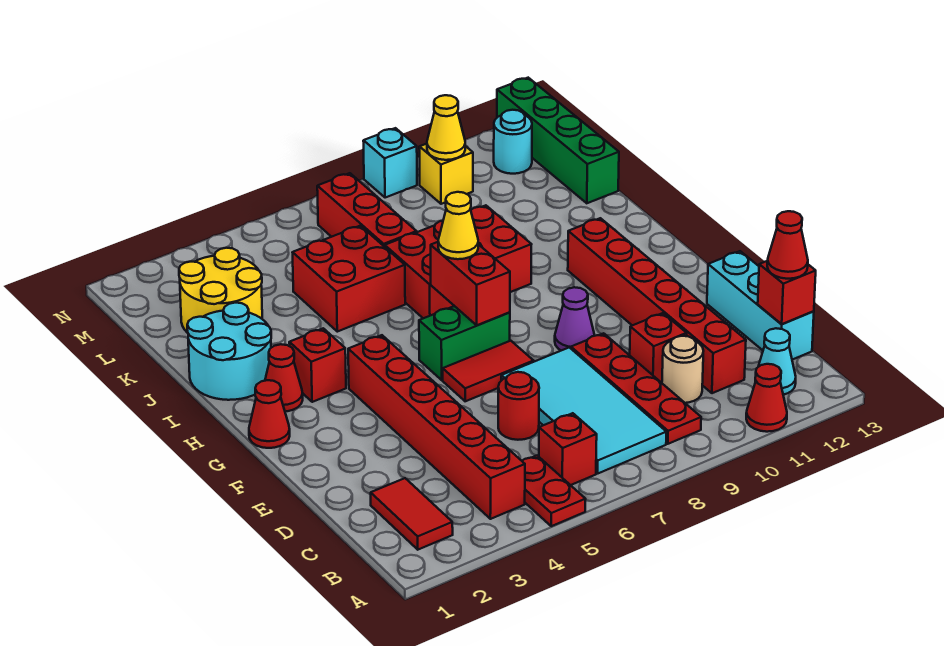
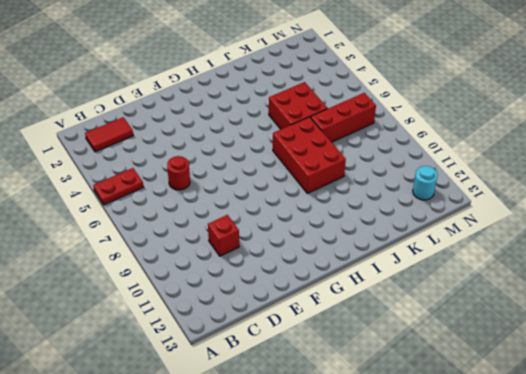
none -> red cone A11 level 1
none -> red brick B4:G4 level 1
none -> red brick B6 level 1
none -> cyan tile B7:E8 level 1

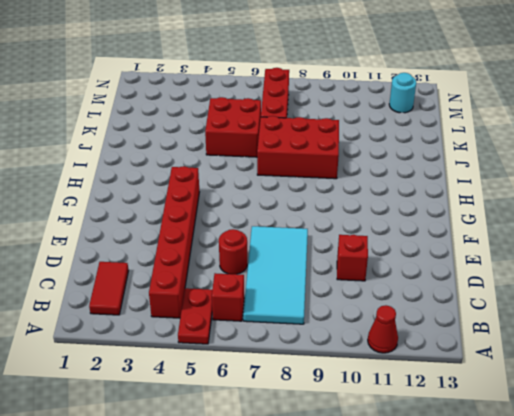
none -> red plate B9:E9 level 1
none -> cyan cone B12 level 1
none -> tan round brick C10 level 1
none -> red brick C11:H11 level 1

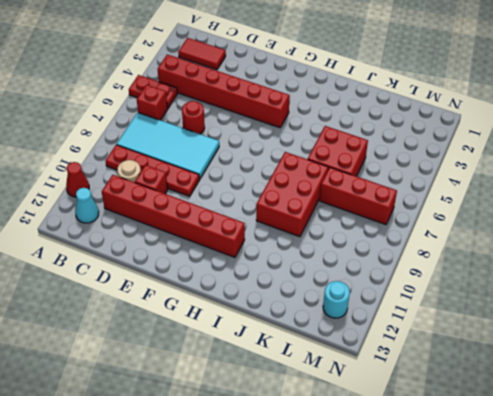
none -> cyan brick C13:E13 level 1
none -> red tile F6:F7 level 1
none -> purple cone F9 level 1
none -> red cone G1 level 1

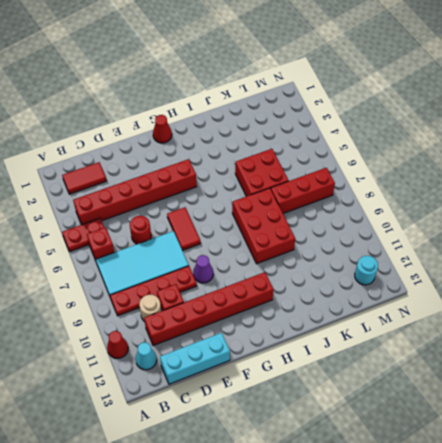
none -> green brick G6:G7 level 1
none -> red cone H2 level 1
none -> red brick H3 level 1
none -> cyan round brick I1:J2 level 1

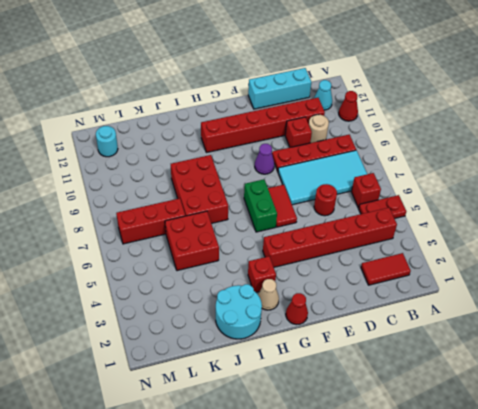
tan cone H2 level 1 -> red cone H2 level 1
none -> yellow round brick K2:L3 level 1
none -> green brick K13:N13 level 1
none -> yellow brick M10 level 1
none -> cyan brick N9 level 1

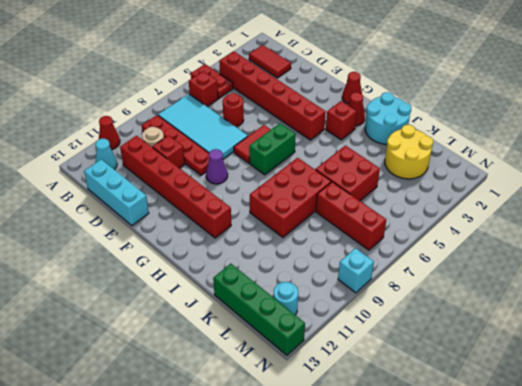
none -> yellow brick M10 level 1
none -> red brick C13 level 2
none -> red brick G7:H7 level 2
none -> yellow cone M10 level 2

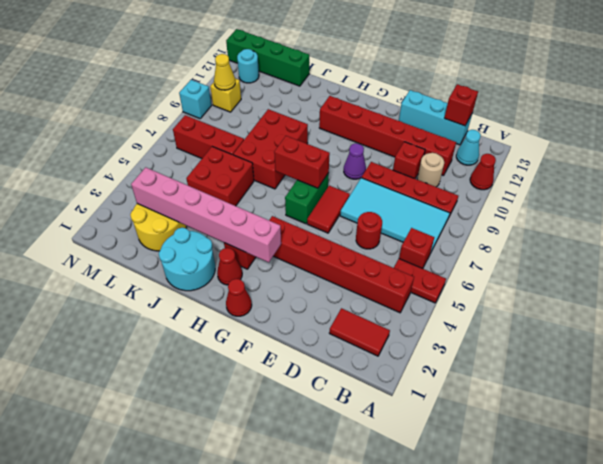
pink brick G3:L3 level 2 -> none
none -> red cone C13 level 3
none -> yellow cone H7 level 3

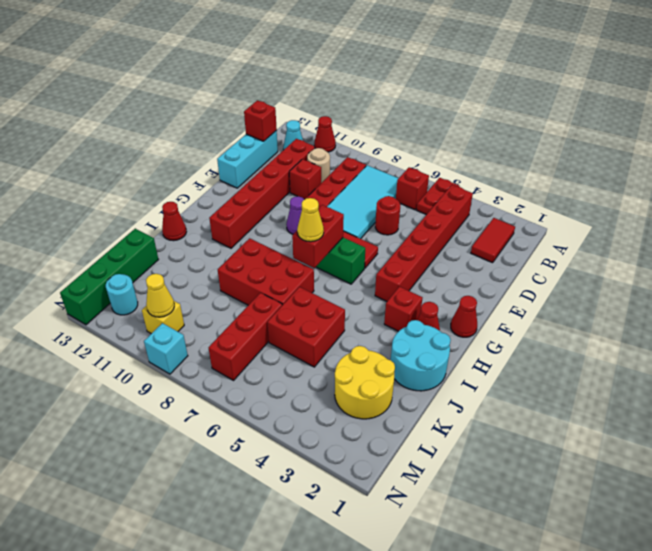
red cone I13 level 1 -> red cone C13 level 3

